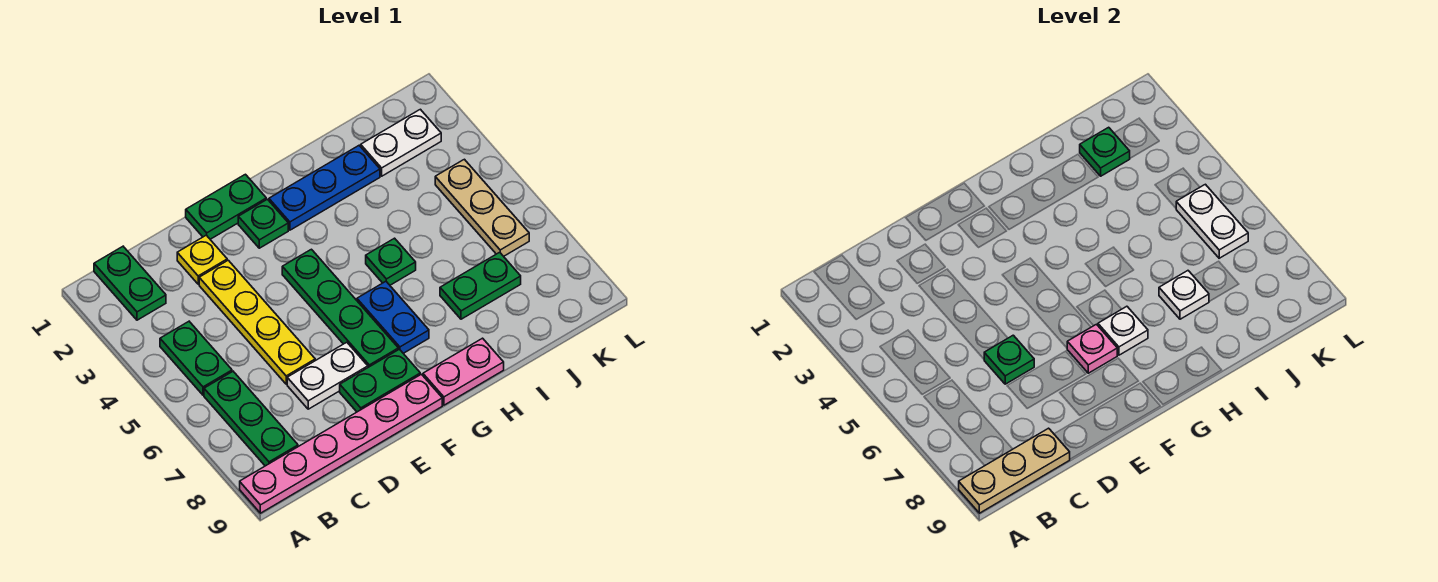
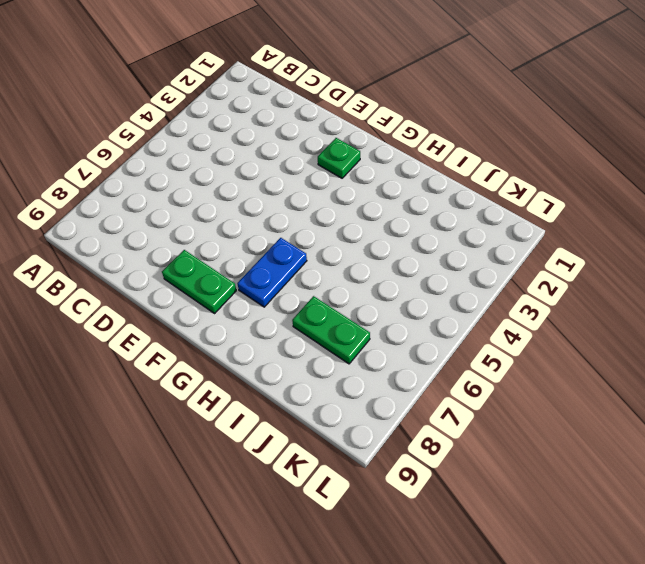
none -> pink plate A9:F9 level 1
none -> green plate B1:B2 level 1
none -> green plate B4:B5 level 1

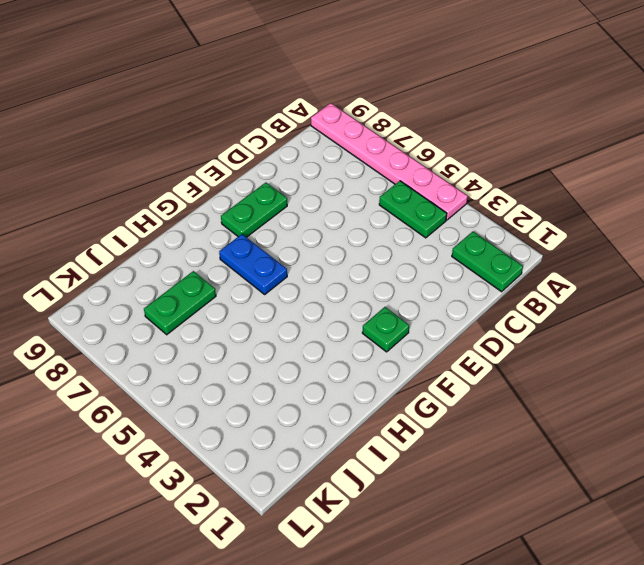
pink plate A4:A9 level 1 -> pink plate A9:F9 level 1
none -> green plate B6:B8 level 1
none -> yellow plate D2 level 1
none -> yellow plate D3:D6 level 1

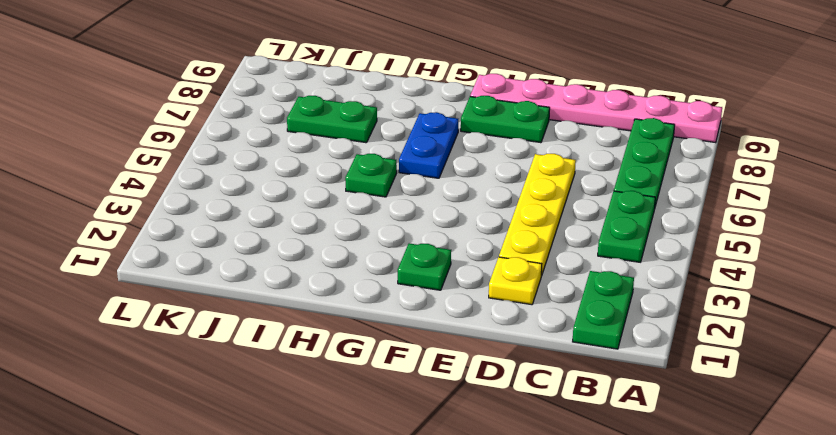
none -> white plate D7:E7 level 1
none -> green plate E1:F1 level 1
none -> green plate F4:F7 level 1

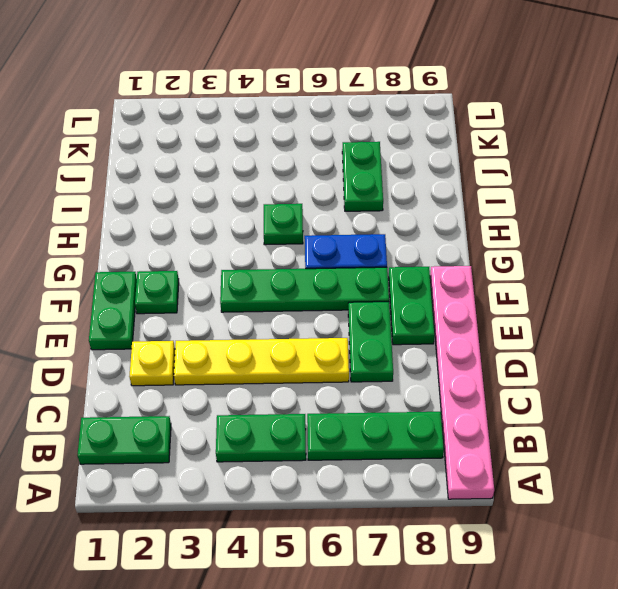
green plate D7:E7 level 1 -> white plate D7:E7 level 1
none -> blue plate G2:I2 level 1
none -> pink plate G9:H9 level 1
none -> white plate J2:K2 level 1

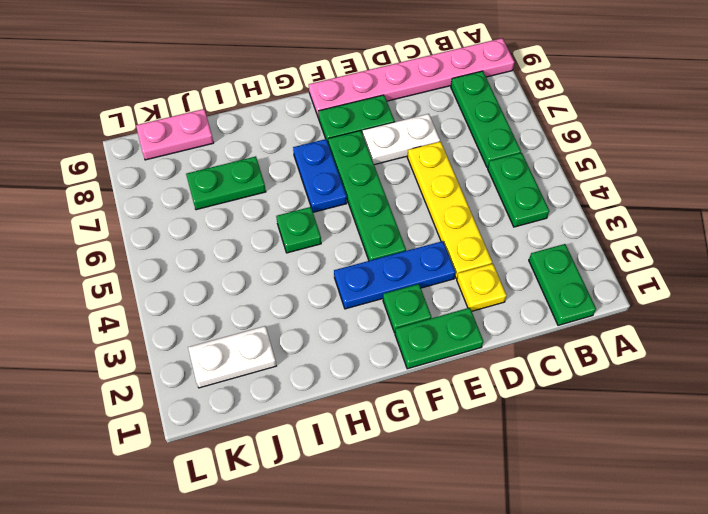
blue plate E3:G3 level 1 -> blue plate G2:I2 level 1
pink plate J9:K9 level 1 -> pink plate G9:H9 level 1
none -> tan plate K4:K6 level 1
none -> tan plate A9:C9 level 2
none -> green plate D6 level 2

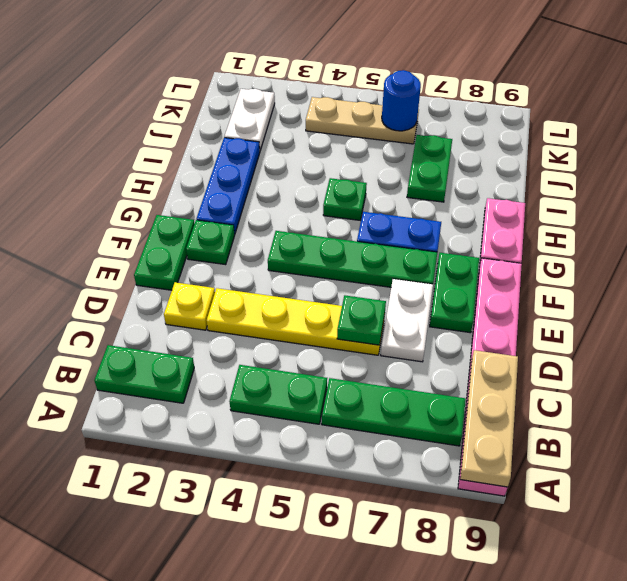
blue round brick K6 level 2 -> white plate K5:K6 level 2
none -> pink plate F7 level 2
none -> white plate G7 level 2
none -> white plate I7 level 2

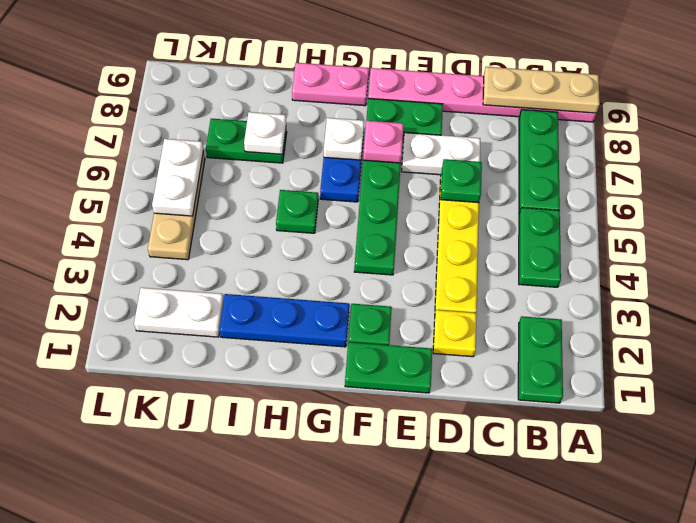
none -> green plate J2 level 2

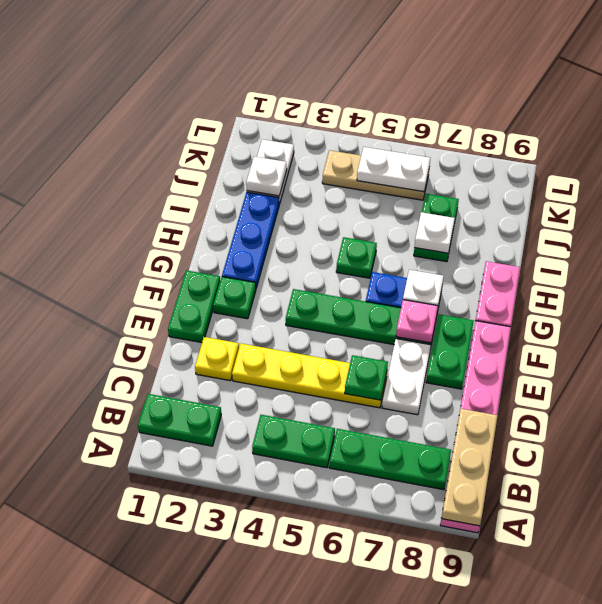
white plate J2 level 2 -> green plate J2 level 2

